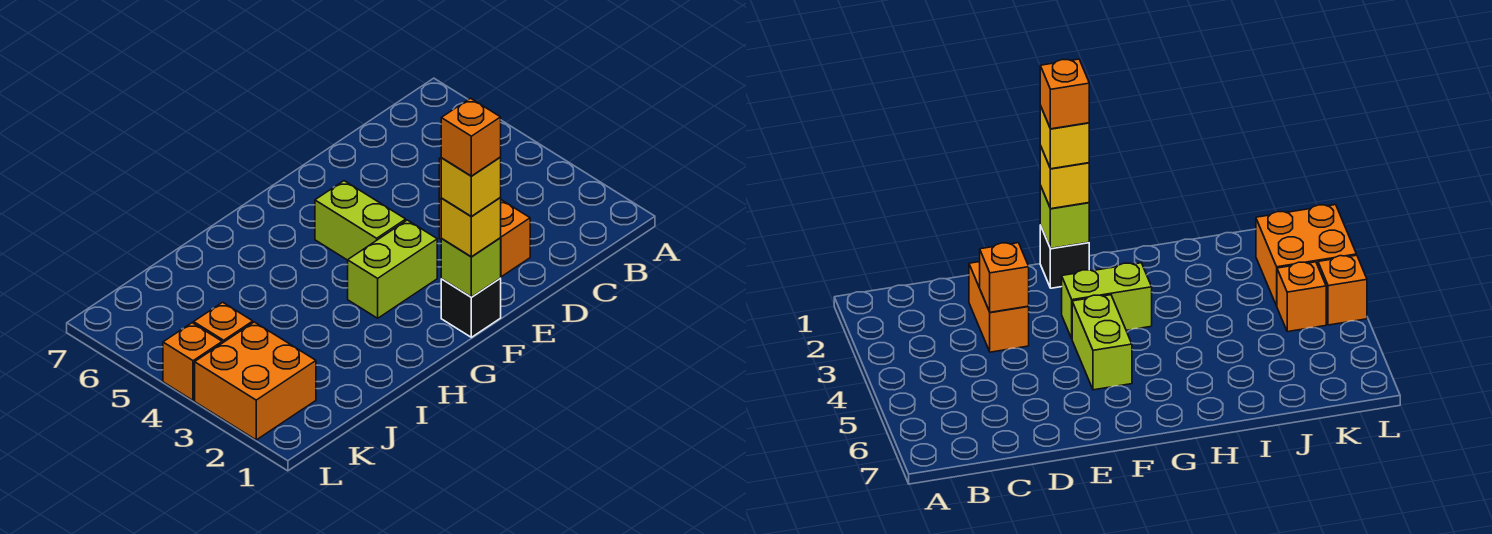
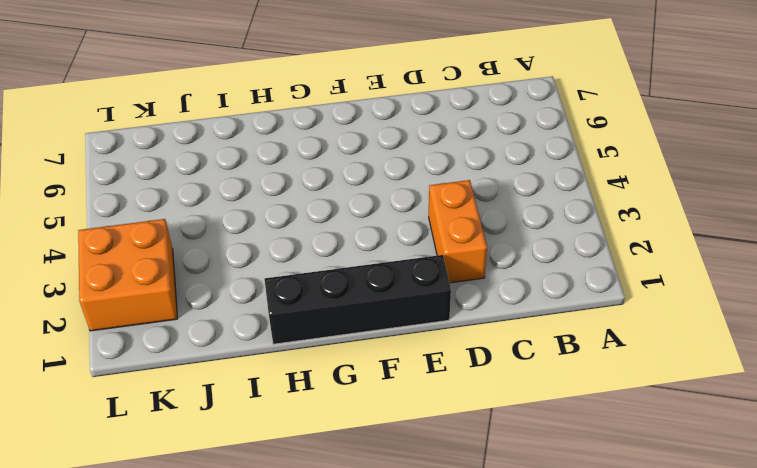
black brick E1:H1 level 1 -> black brick F1 level 1
none -> lime brick F3:G3 level 1
none -> lime brick F4:F5 level 1
none -> orange brick K4 level 1

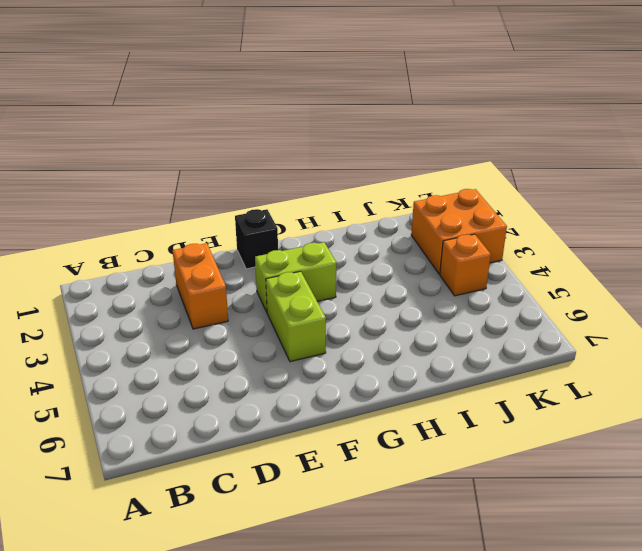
none -> orange brick L4 level 1
none -> orange brick D3 level 2
none -> lime brick F1 level 2

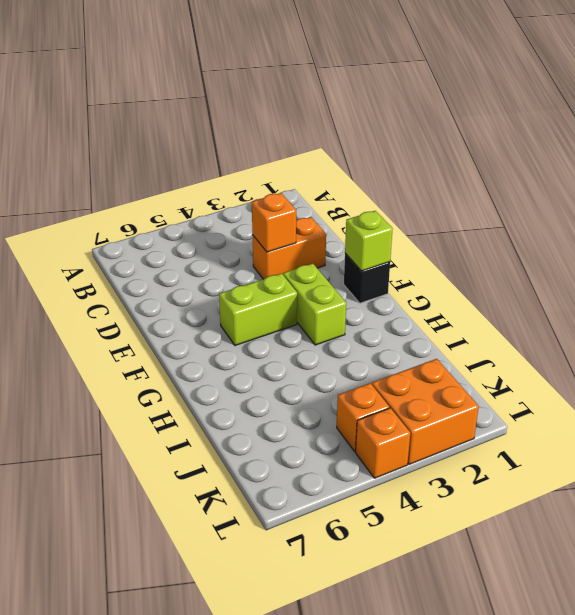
none -> yellow brick F1 level 3
none -> yellow brick F1 level 4
none -> orange brick F1 level 5

